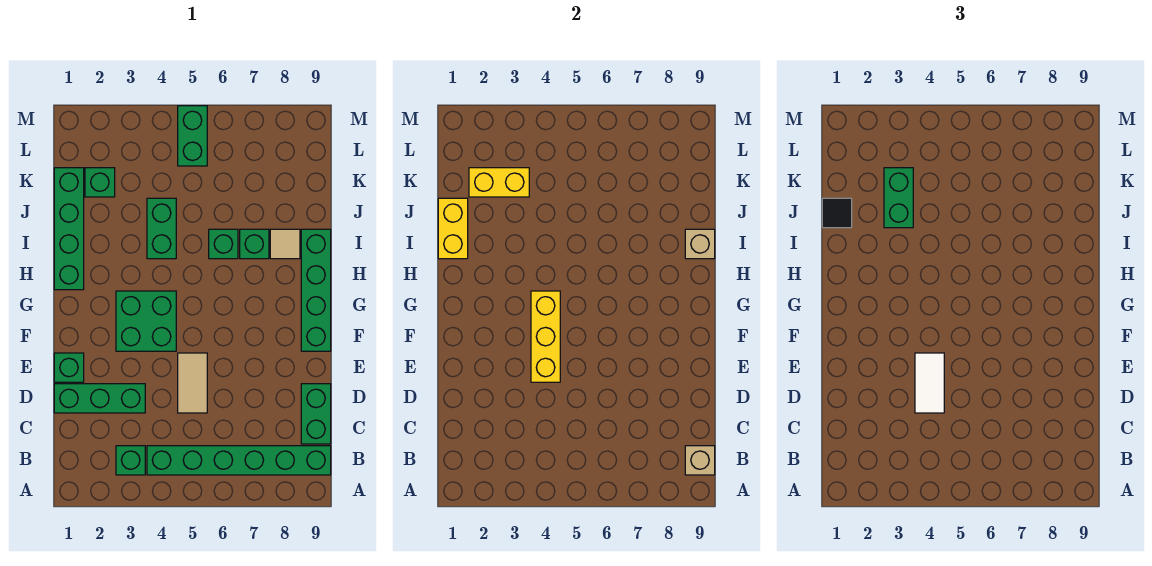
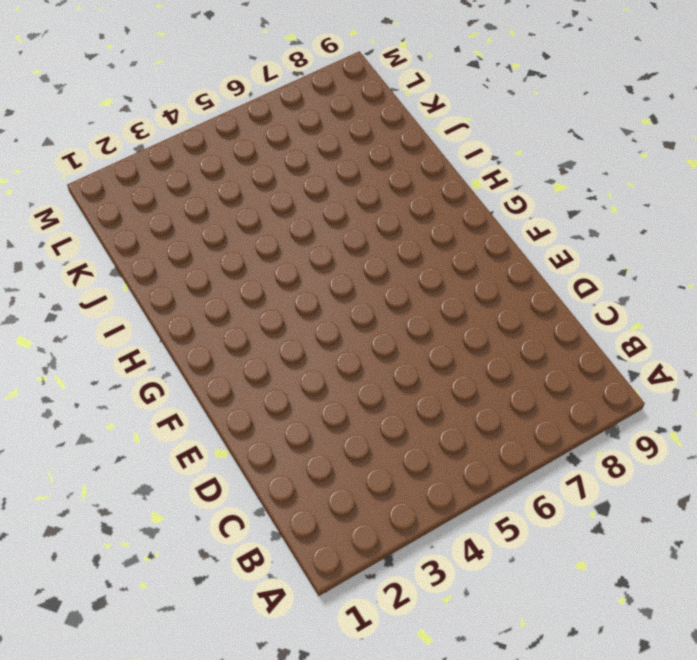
none -> green brick B3 level 1
none -> green brick B4:B9 level 1
none -> green brick C9:D9 level 1

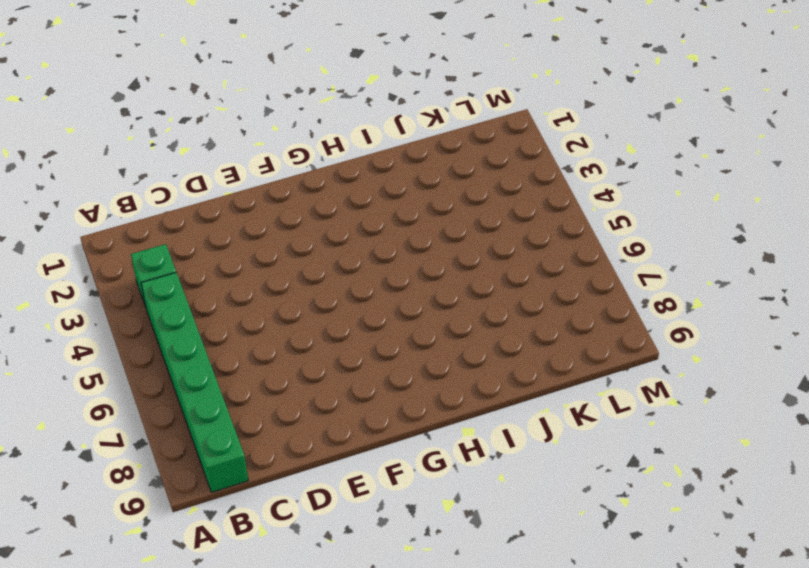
none -> green brick C9:D9 level 1
none -> green brick D1:D3 level 1
none -> tan tile D5:E5 level 1

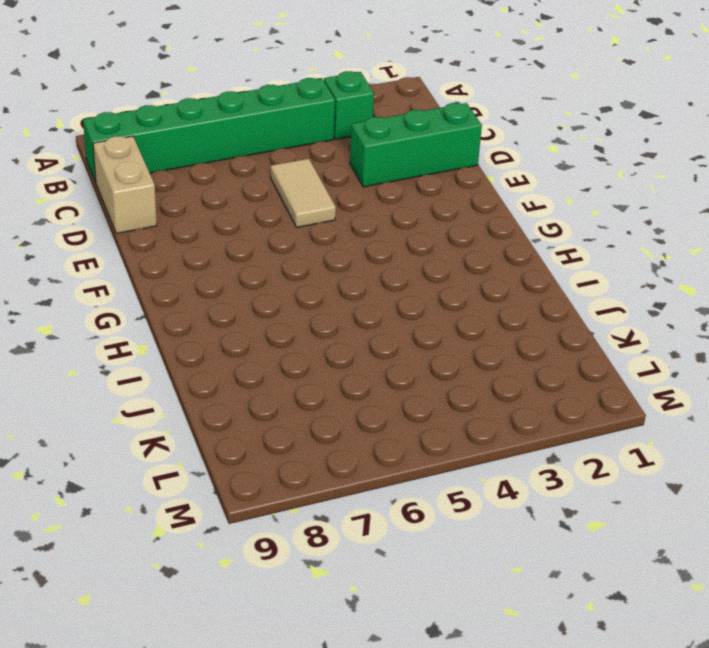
tan brick C9:D9 level 1 -> green brick C9:D9 level 1
none -> green brick E1 level 1
none -> green brick F3:G4 level 1
none -> green brick F9:I9 level 1

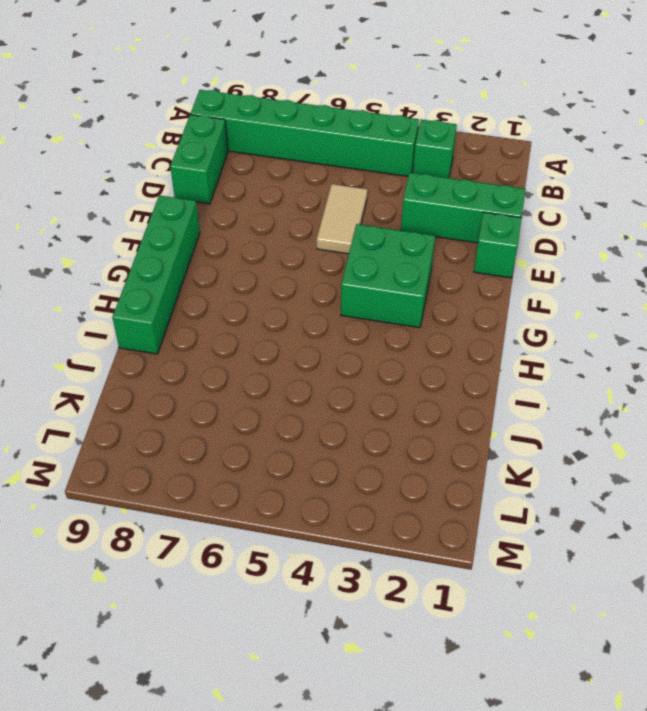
none -> green brick H1:K1 level 1
none -> green brick I4:J4 level 1
none -> green brick I6 level 1

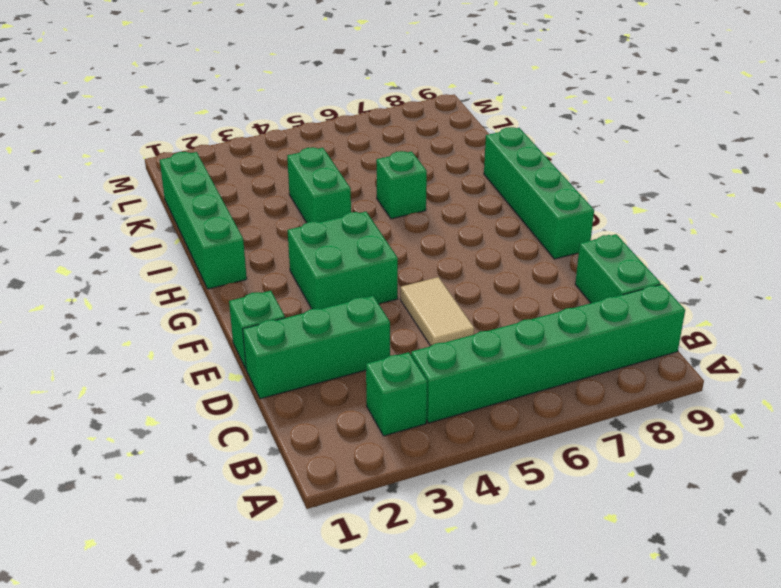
none -> green brick I7 level 1
none -> tan tile I8 level 1
none -> green brick K2 level 1

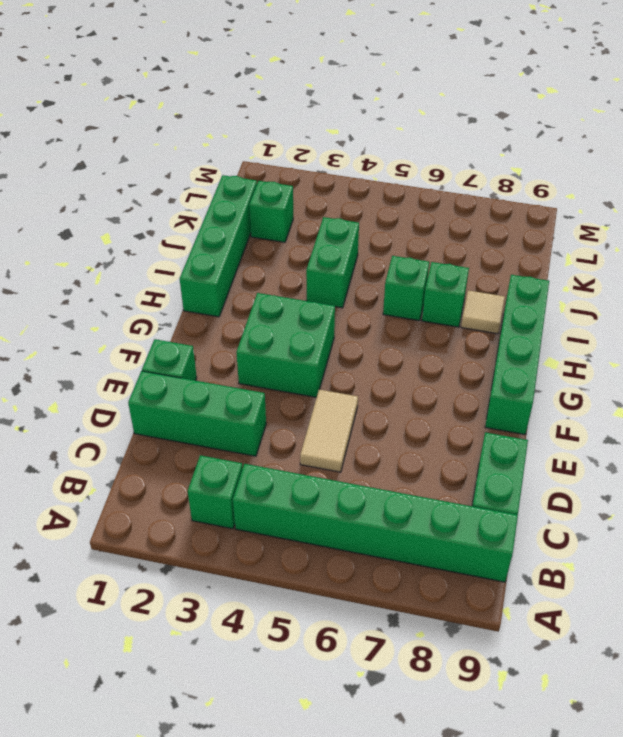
none -> green brick L5:M5 level 1
none -> tan brick B9 level 2
none -> yellow brick E4:G4 level 2

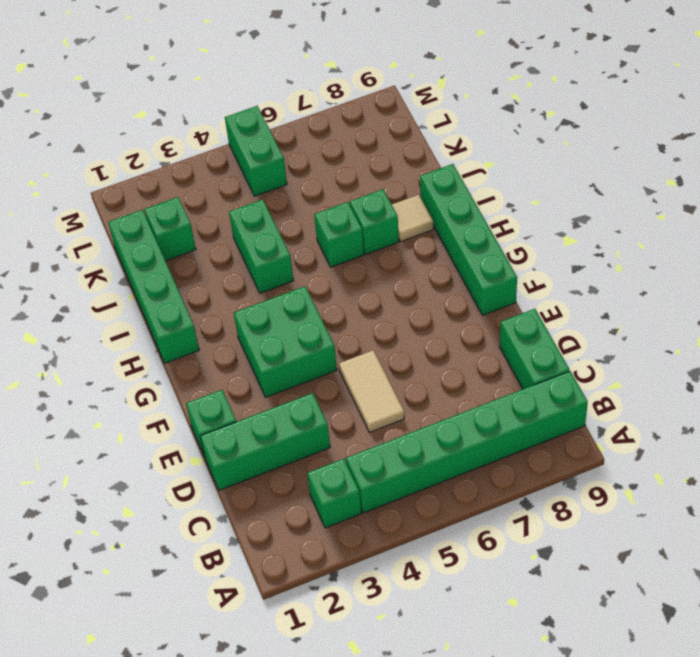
none -> tan brick B9 level 2
none -> yellow brick E4:G4 level 2
none -> yellow brick I1:J1 level 2

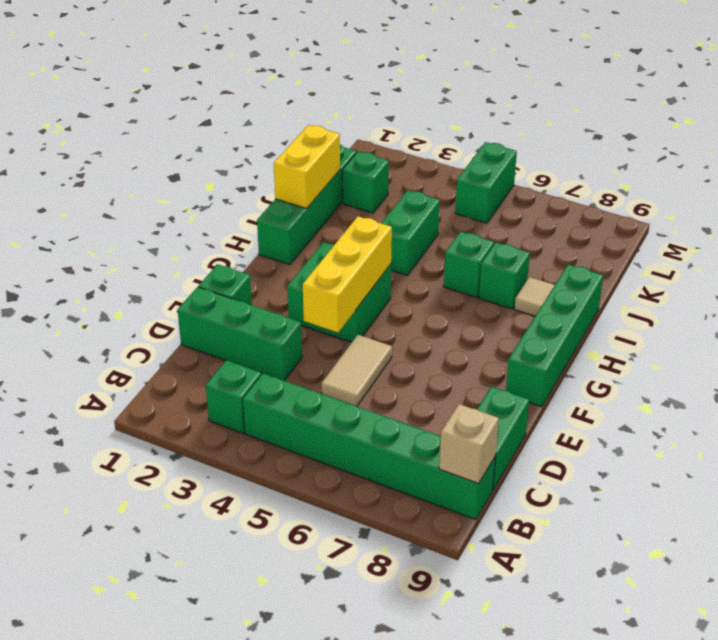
none -> tan brick I9 level 2
none -> yellow brick K2:K3 level 2
none -> white tile D4:E4 level 3

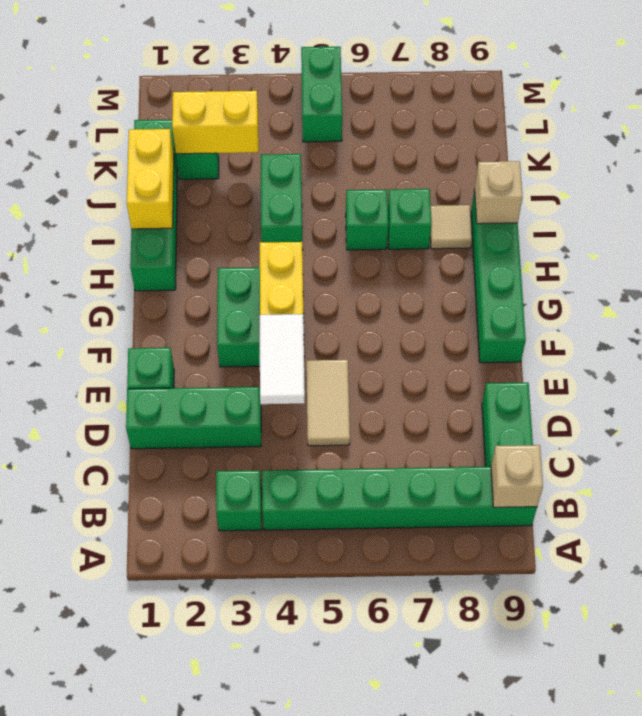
none -> black tile J1 level 3
none -> green brick J3:K3 level 3

